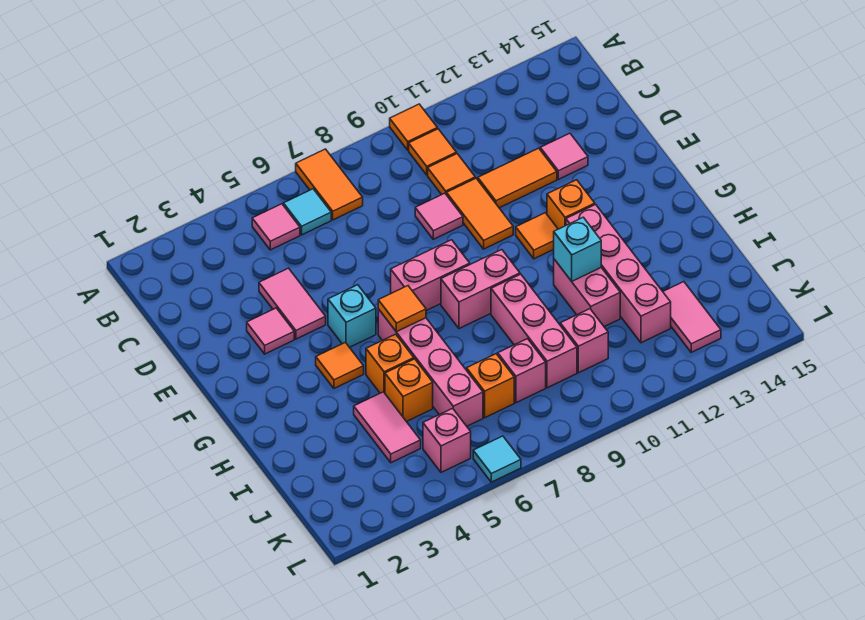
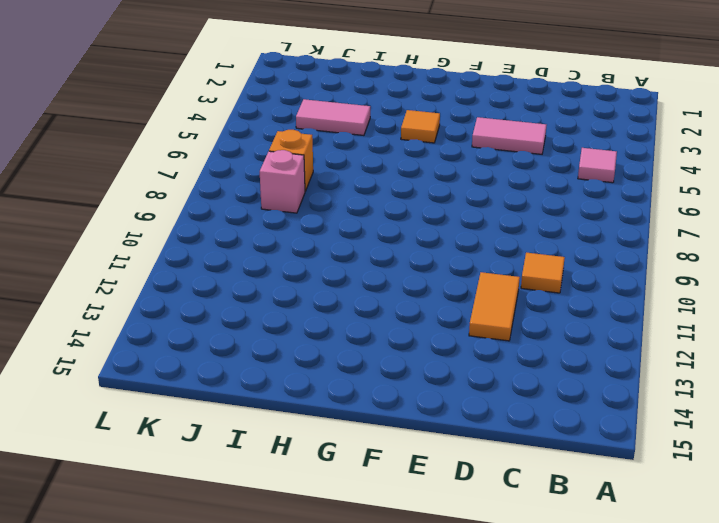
none -> orange tile A7:B7 level 1
none -> orange tile A10 level 1
none -> cyan tile B6 level 1
none -> orange tile B10 level 1

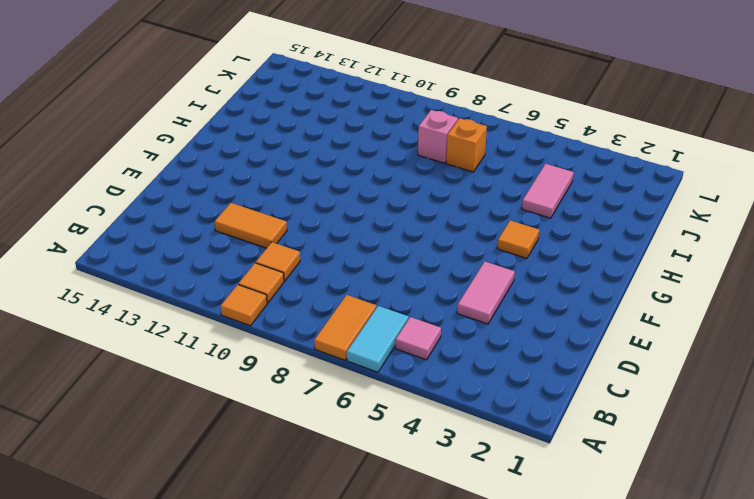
cyan tile A6:B6 level 1 -> cyan tile B6 level 1
none -> pink tile D9 level 1
none -> orange tile D10:E10 level 1
none -> pink tile D13 level 1
none -> pink tile E3 level 1

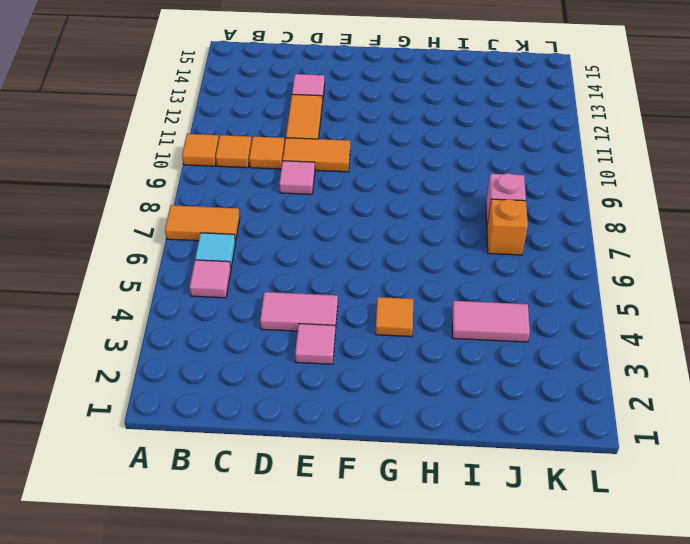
none -> cyan brick F5 level 1
none -> pink brick F7:F8 level 1
none -> orange tile F11 level 1
none -> orange brick F12 level 1

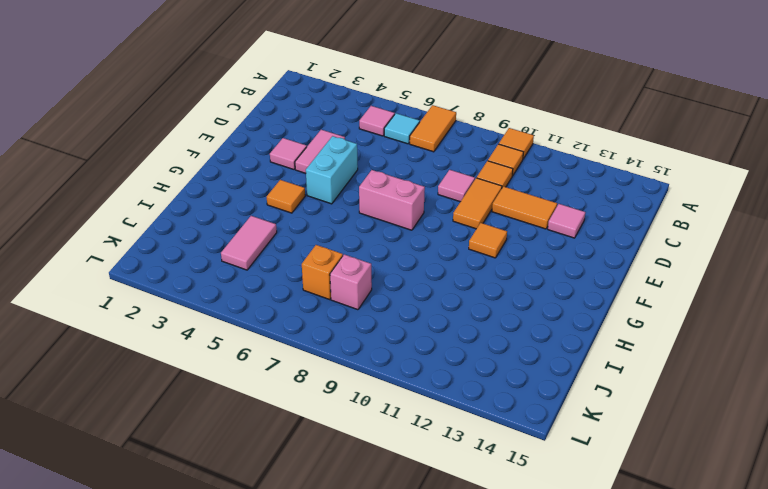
cyan brick E5:F5 level 1 -> cyan brick F5 level 1
none -> orange brick F12 level 1
none -> pink brick G6:J6 level 1
none -> pink brick G8:G9 level 1
none -> pink brick G12:J12 level 1

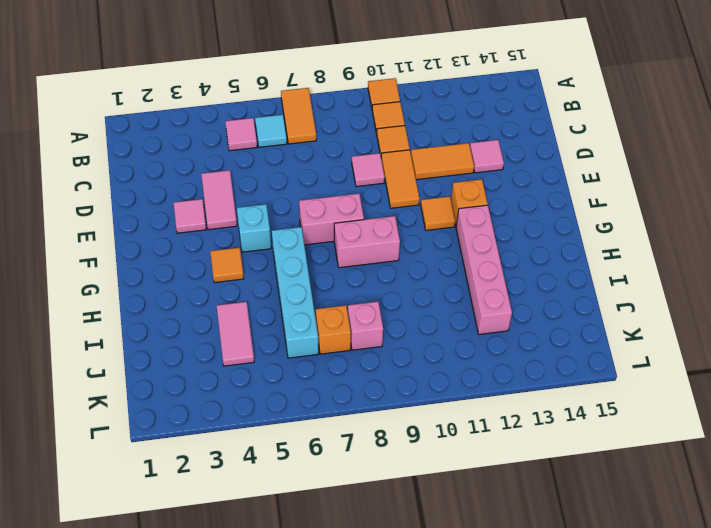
cyan brick G6:J6 level 1 -> pink brick G6:J6 level 1
none -> orange brick H5 level 1
none -> pink brick H9:J9 level 1
none -> pink brick H11:I11 level 1
none -> orange brick I5 level 1

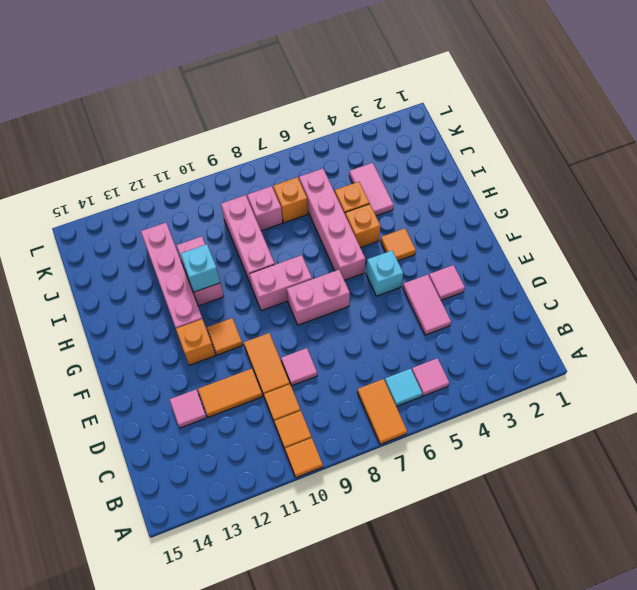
none -> pink brick J10 level 1
none -> pink tile J13:K13 level 1
none -> pink brick K5 level 1
none -> cyan tile L6 level 1

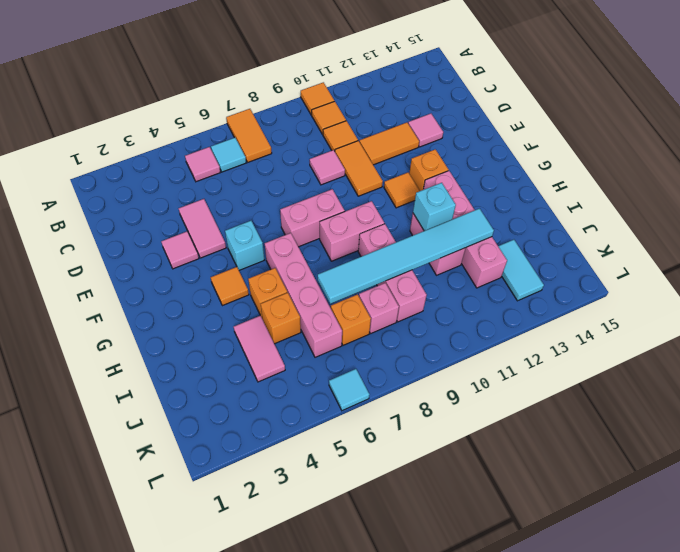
cyan tile I7:I12 level 2 -> none
cyan tile J13:K13 level 1 -> pink tile J13:K13 level 1
none -> pink brick J10 level 1
none -> pink brick K5 level 1
none -> orange tile G6 level 2

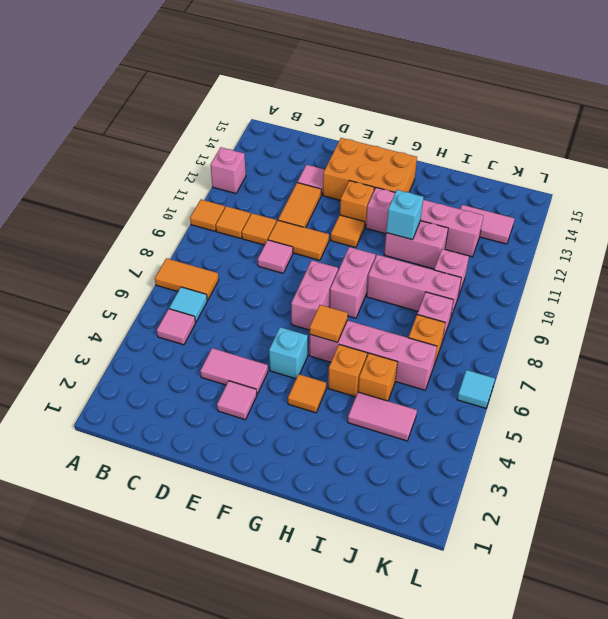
pink brick A12 level 1 -> pink brick K5 level 1
orange brick E13:G14 level 1 -> none

